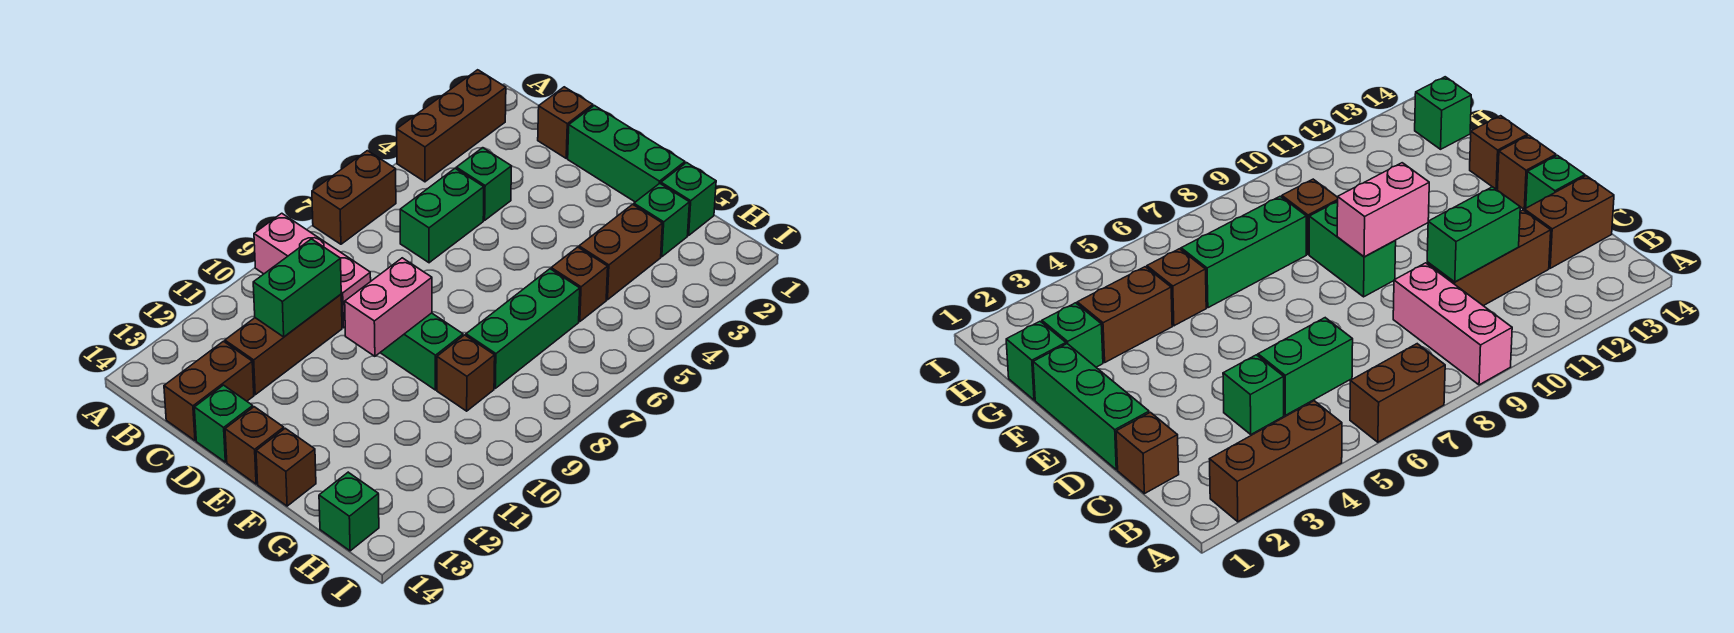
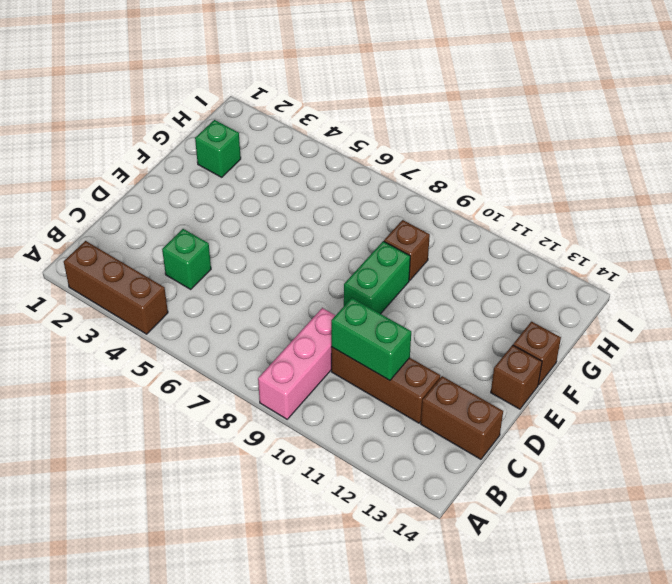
none -> brown brick A6:A7 level 1
none -> brown brick C1 level 1
none -> green brick C5:C6 level 1

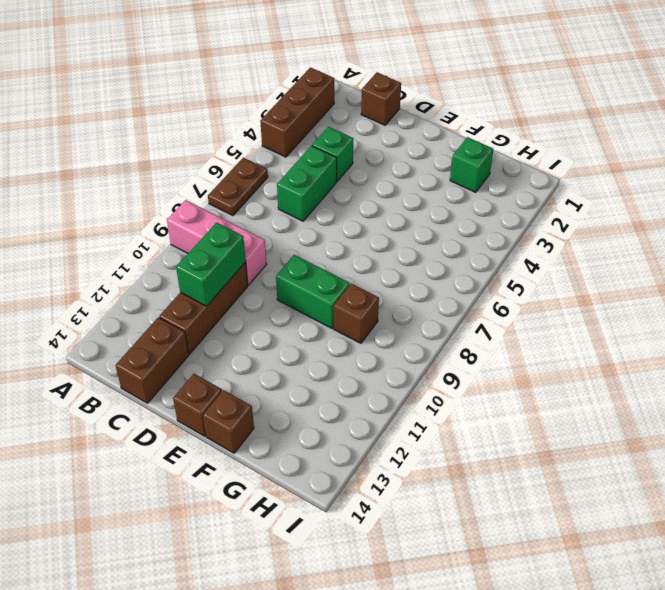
brown plate A6:A7 level 1 -> brown brick A6:A7 level 1
none -> green brick D1:F1 level 1
none -> green brick D14 level 1
none -> green brick G1 level 1

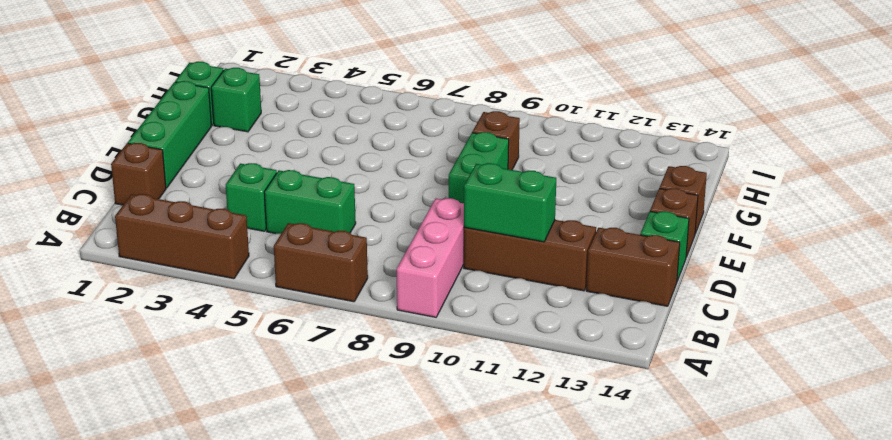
none -> brown brick G3:G4 level 1
none -> brown brick G5 level 1
none -> green brick G6:G8 level 1

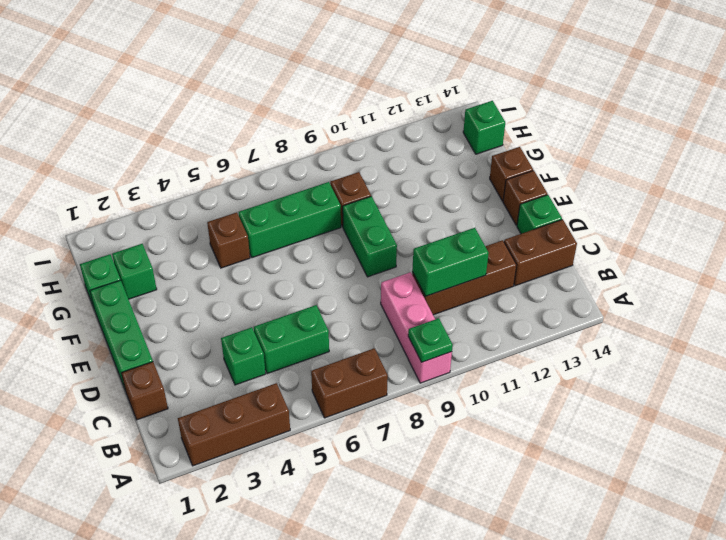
green plate A9 level 2 -> none
none -> brown brick G3:G4 level 1
none -> pink brick E9:E10 level 2

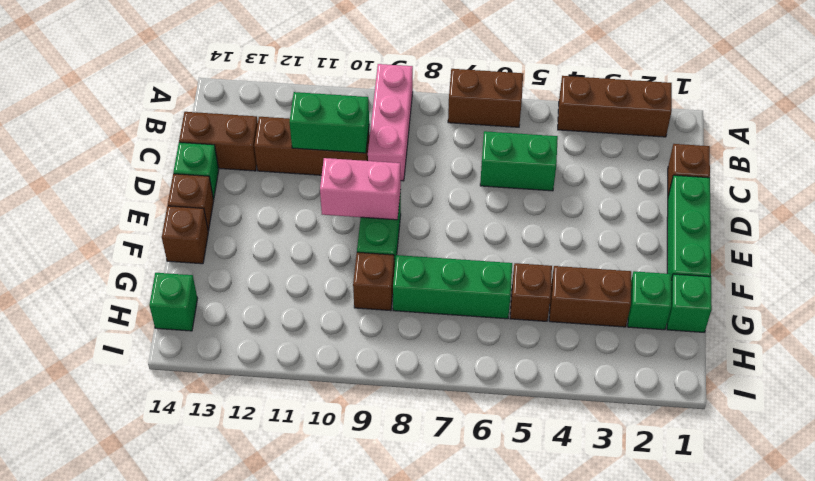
none -> green brick C4 level 1

